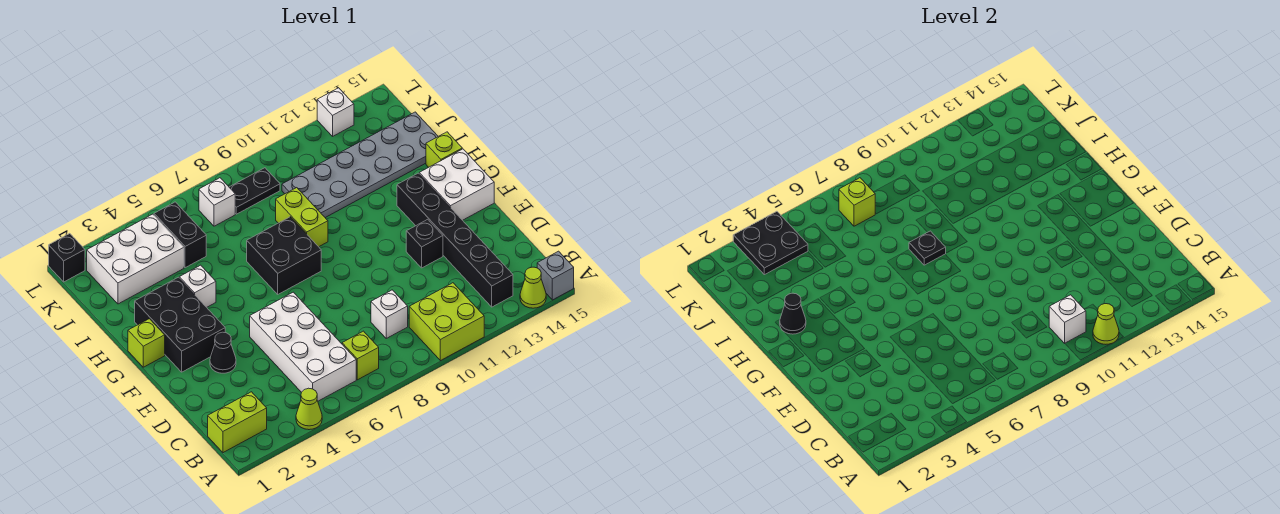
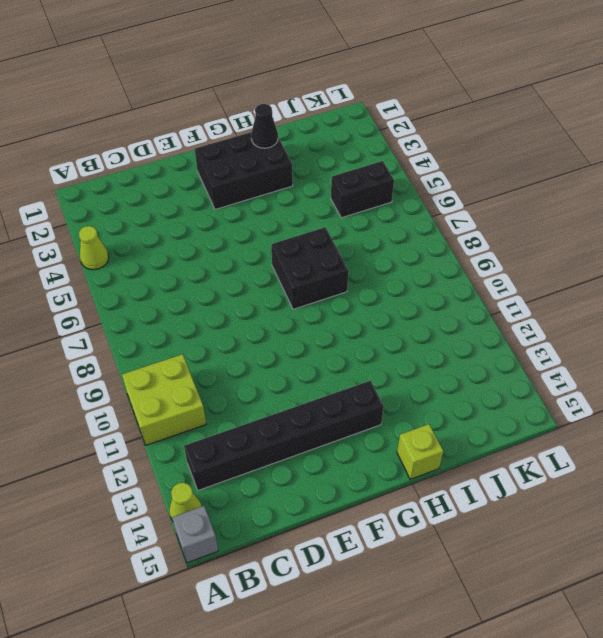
none -> lime brick B1:B2 level 1
none -> white brick B5:E6 level 1
none -> lime brick B7 level 1
none -> white brick C9 level 1

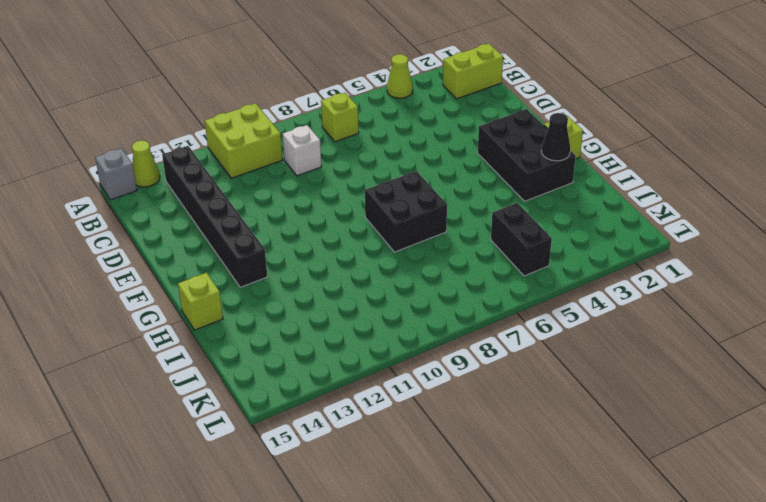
none -> white brick B5:E6 level 1
none -> black cone E3 level 1
none -> black brick E12 level 1
none -> white brick F14:G15 level 1

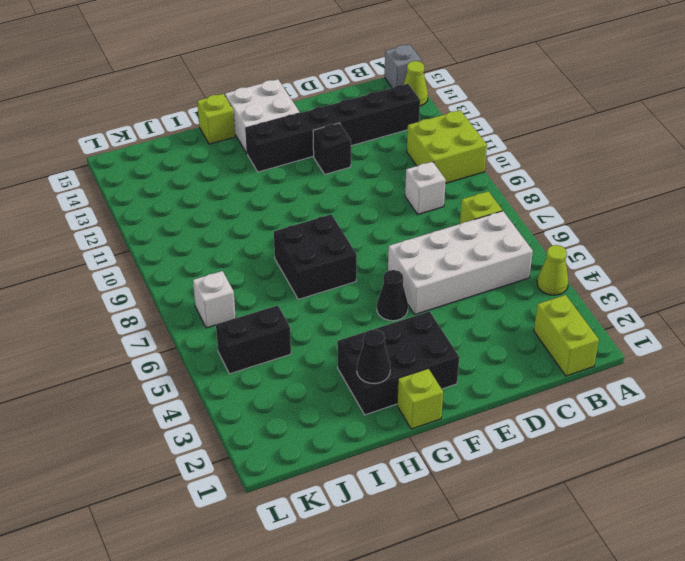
black cone F5 level 1 -> black cone E3 level 1
none -> white brick H4 level 1
none -> lime brick H9:I9 level 1
none -> grey plate I10:J15 level 1
none -> white brick J2:K4 level 1

